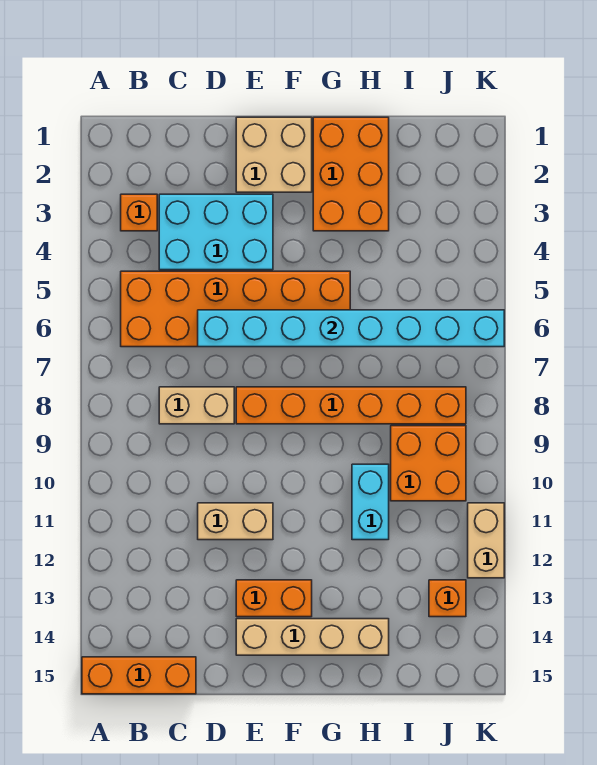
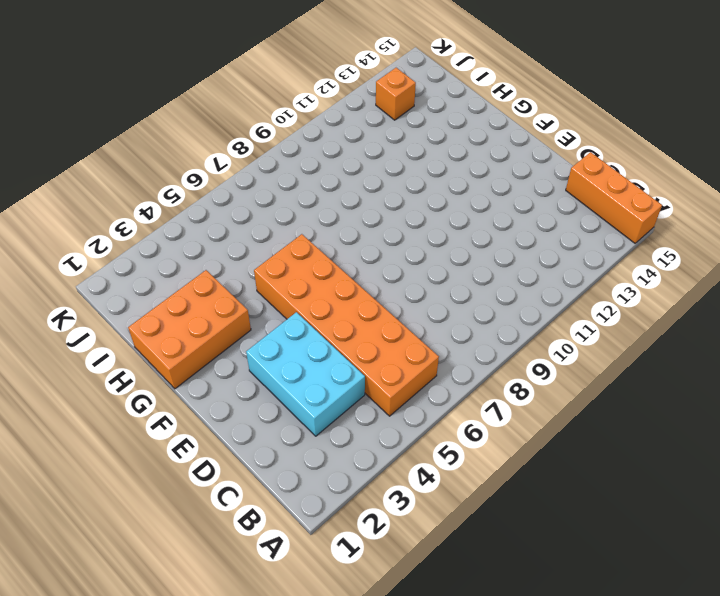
none -> orange brick B3 level 1
none -> tan brick C8:D8 level 1
none -> tan brick D11:E11 level 1

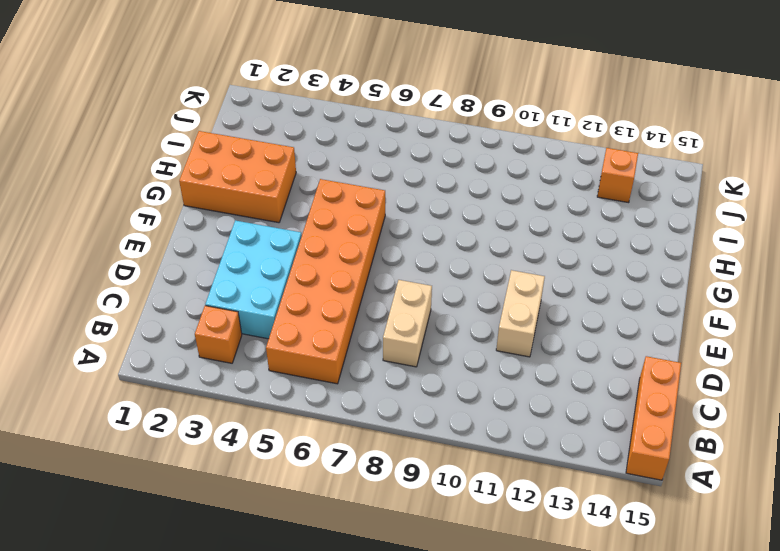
none -> tan brick E1:F2 level 1
none -> orange brick E8:J8 level 1
none -> orange brick E13:F13 level 1

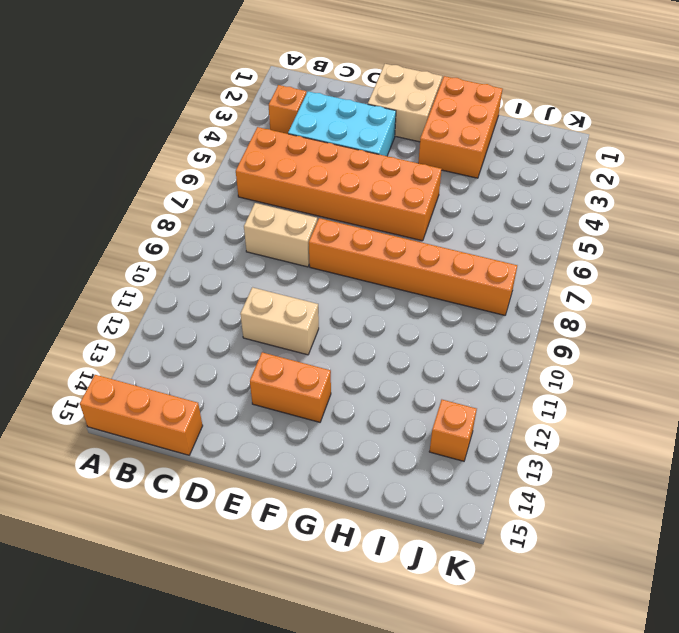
none -> tan brick E14:H14 level 1
none -> cyan brick H10:H11 level 1
none -> orange brick I9:J10 level 1

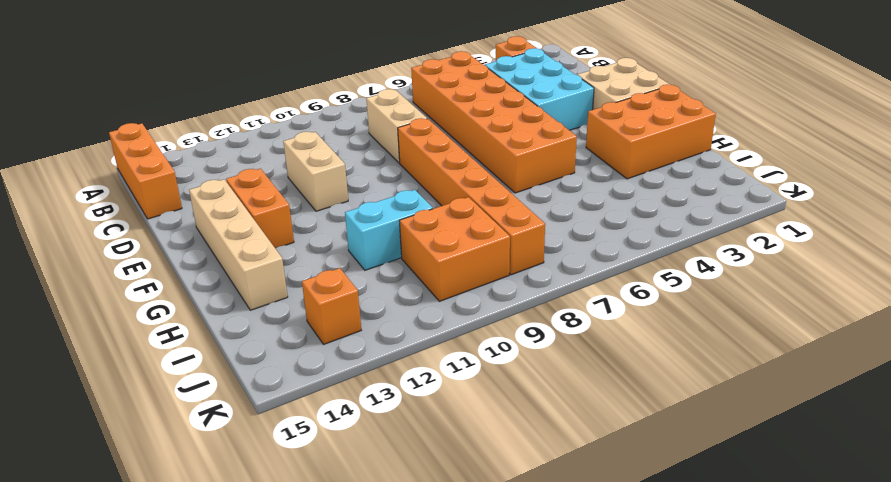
none -> tan brick K11:K12 level 1
none -> cyan brick D6:K6 level 2

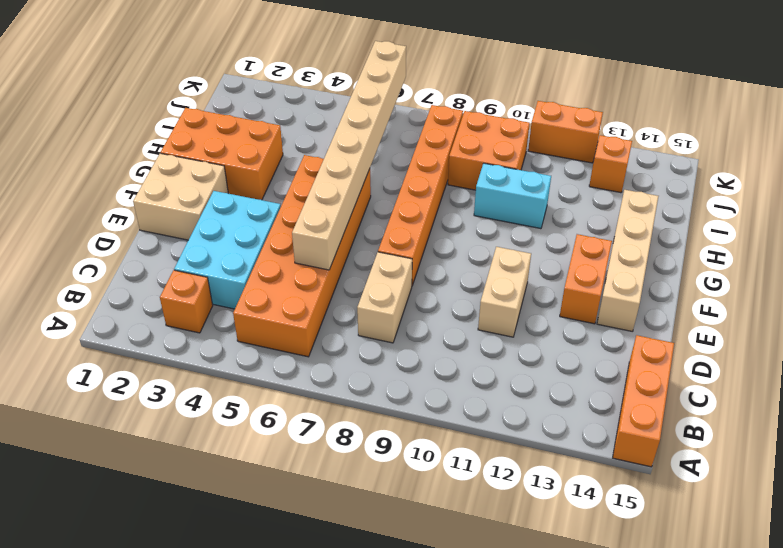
tan brick D6:K6 level 2 -> cyan brick D6:K6 level 2
orange brick K11:K12 level 1 -> tan brick K11:K12 level 1

